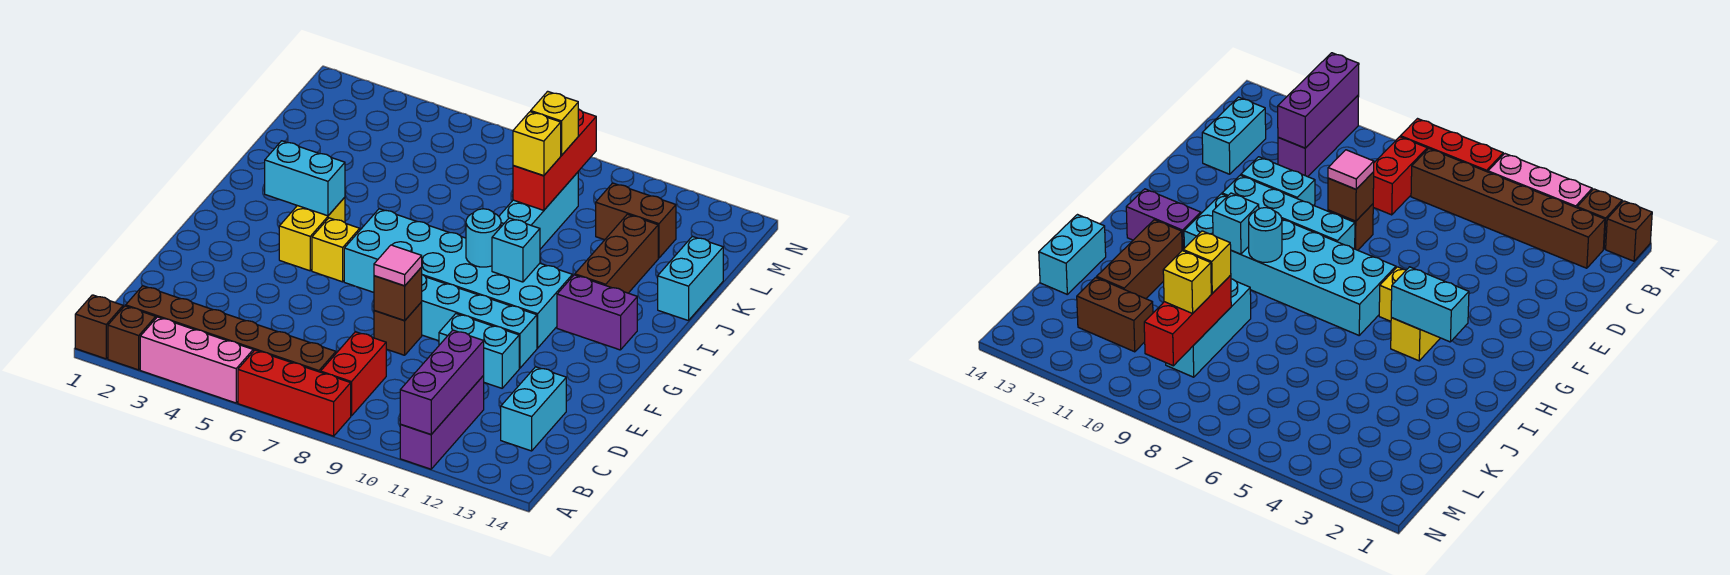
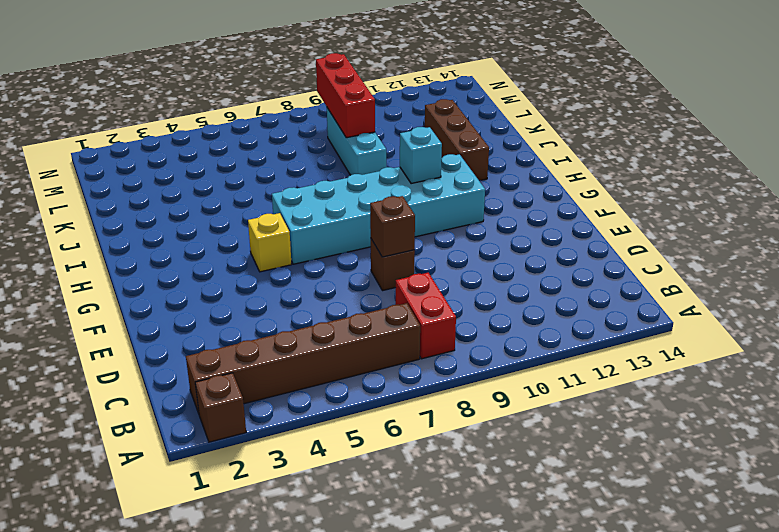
none -> brown brick A1 level 1
none -> pink brick A3:A5 level 1
none -> red brick A6:A8 level 1

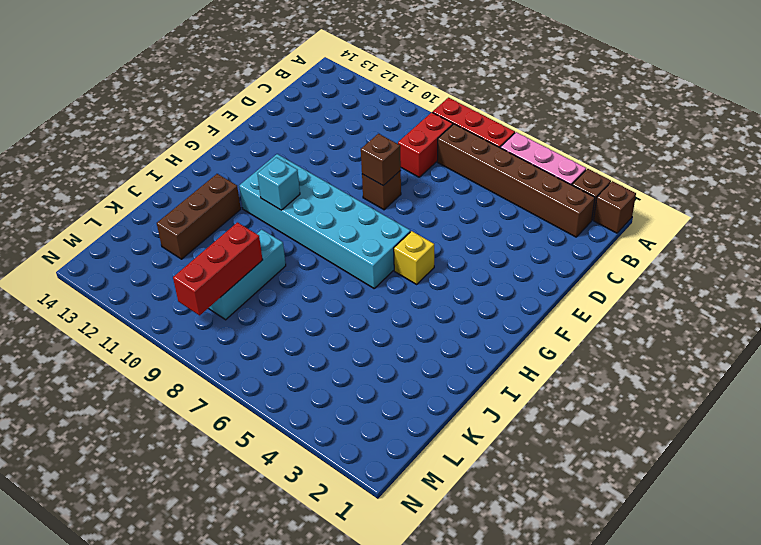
none -> purple brick A11:C11 level 1
none -> cyan brick C13:D13 level 1
none -> cyan brick E10:E11 level 1

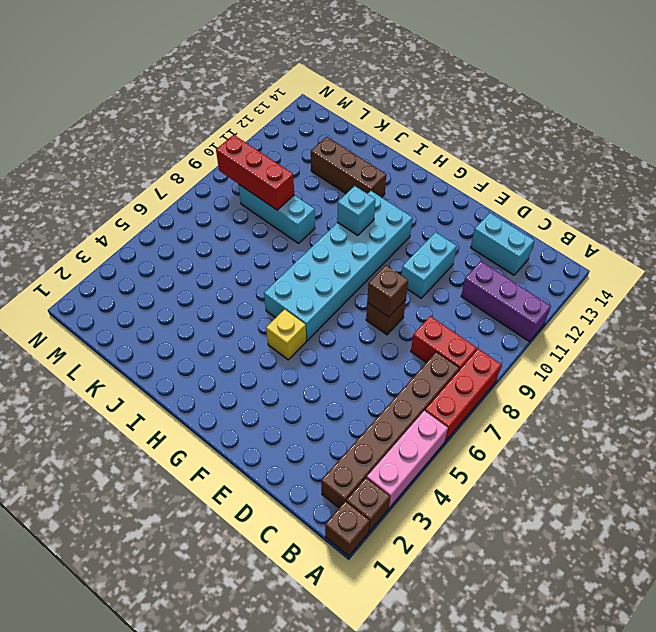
none -> cyan brick F8:F11 level 1
none -> yellow brick G4:H4 level 1
none -> purple brick H12:H13 level 1

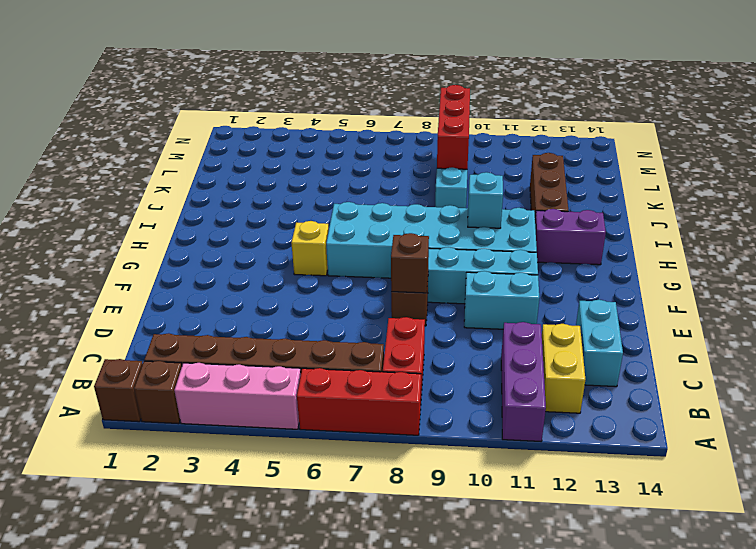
yellow brick B12:C12 level 1 -> yellow brick G4:H4 level 1
none -> cyan brick J14:K14 level 1
none -> brown brick L11:L12 level 1
none -> purple brick A11:C11 level 2

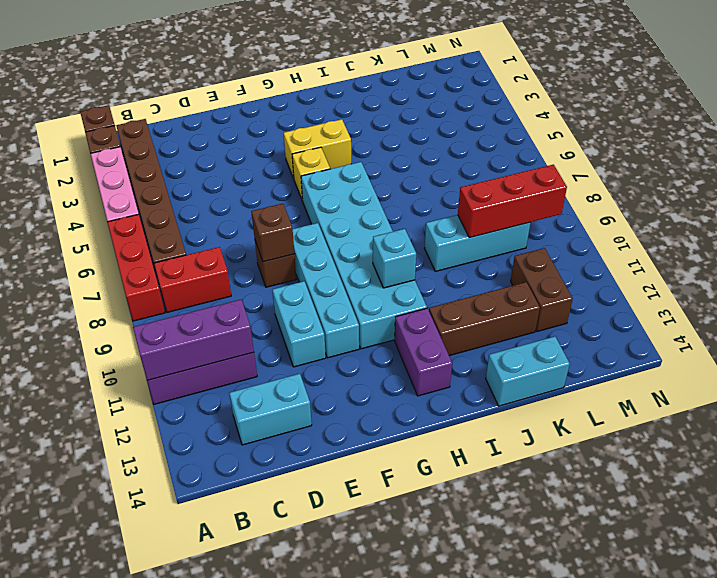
none -> cyan brick H3:H4 level 2
none -> cyan round brick H9 level 2
none -> pink tile E8 level 3

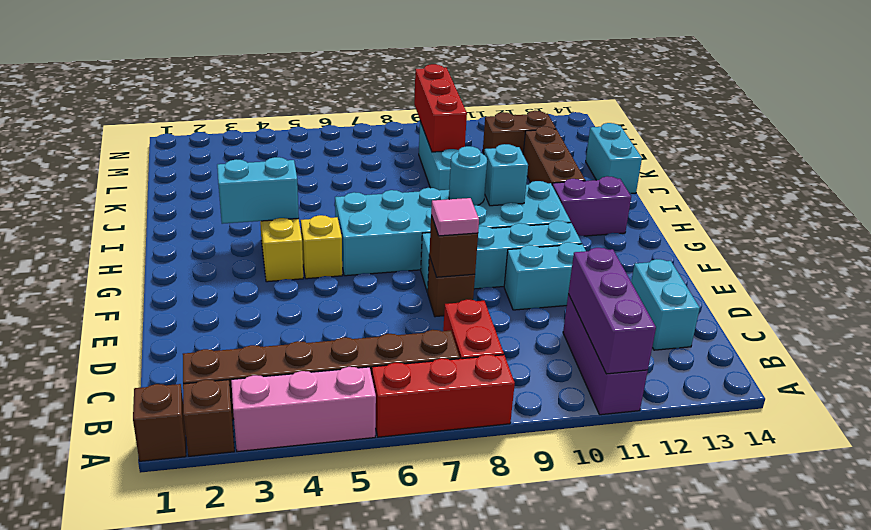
none -> yellow brick K9 level 3
none -> yellow brick L9 level 3

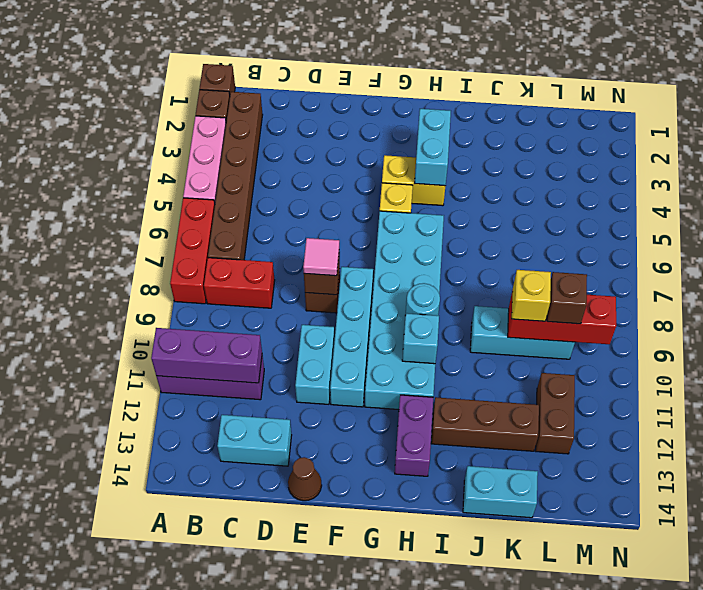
brown cone E14 level 1 -> none
brown brick L9 level 3 -> yellow brick L9 level 3

